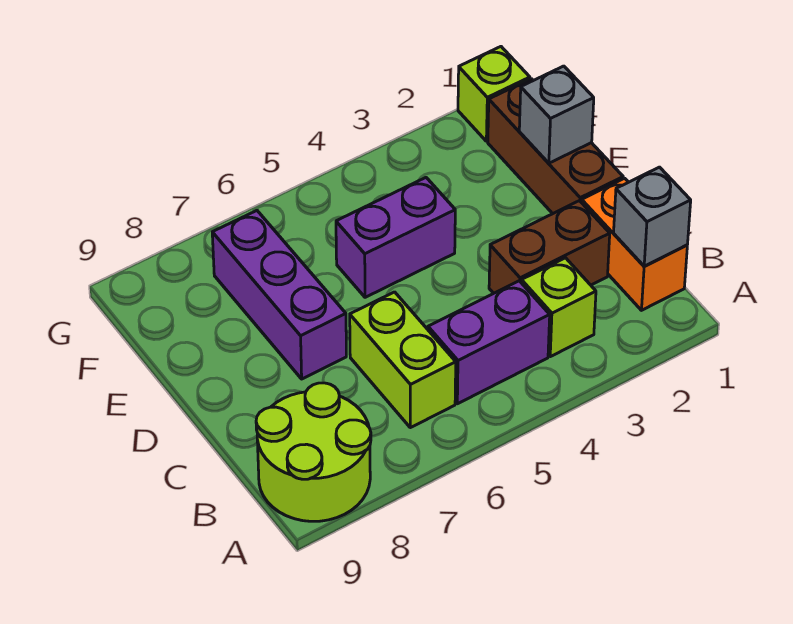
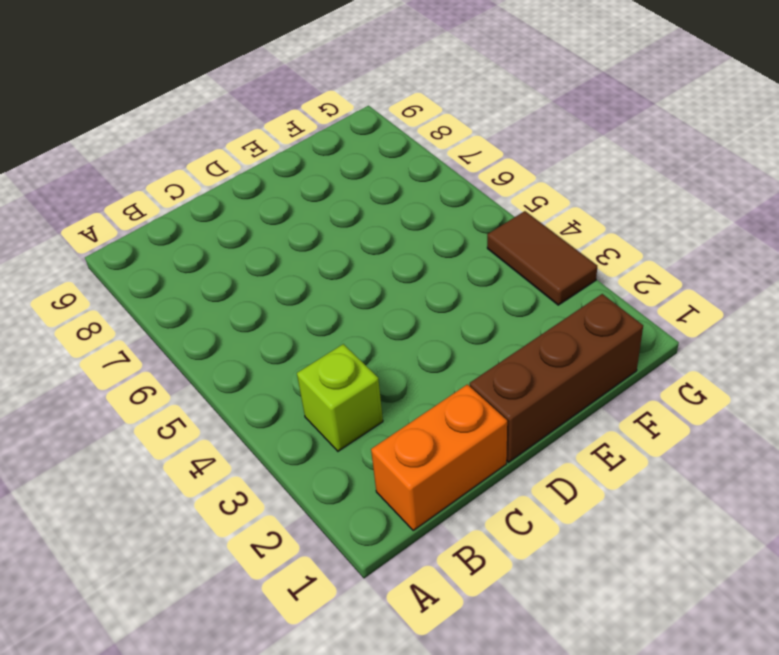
brown tile G3:G4 level 1 -> none
none -> lime round brick A8:B9 level 1
none -> purple brick B4:B5 level 1
none -> lime brick B6:C6 level 1

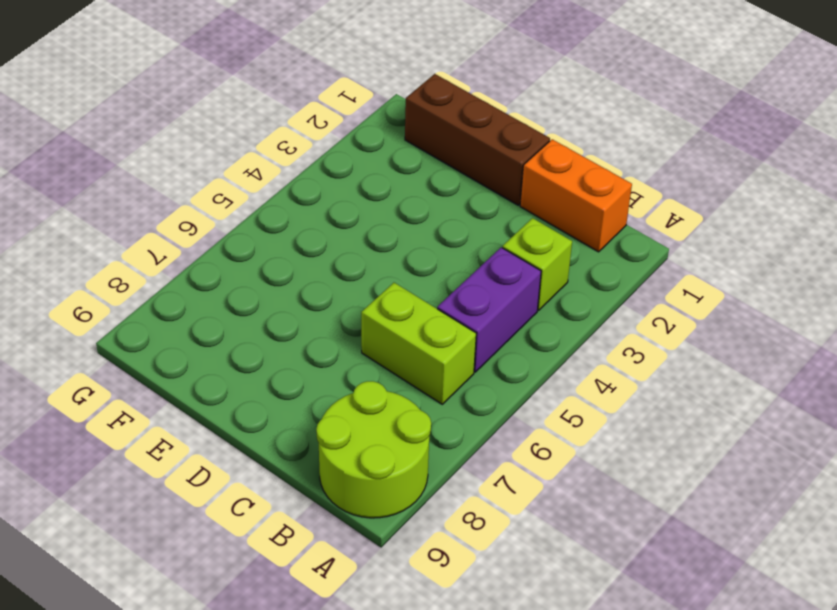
none -> brown brick C2:C3 level 1
none -> purple brick D7:F7 level 1
none -> purple brick E4:E5 level 1

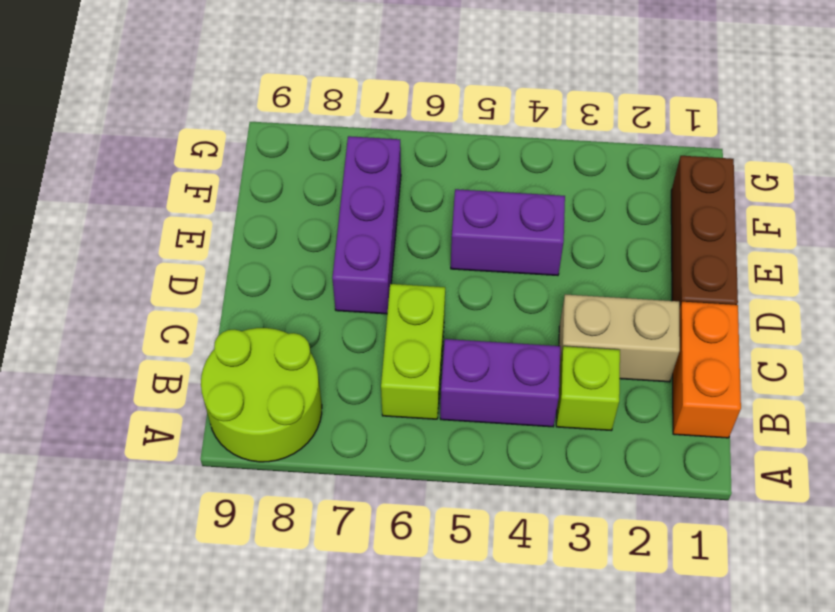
tan brick C2:C3 level 1 -> brown brick C2:C3 level 1
none -> lime brick G1 level 1
none -> grey brick B1 level 2
none -> grey brick E1 level 2

